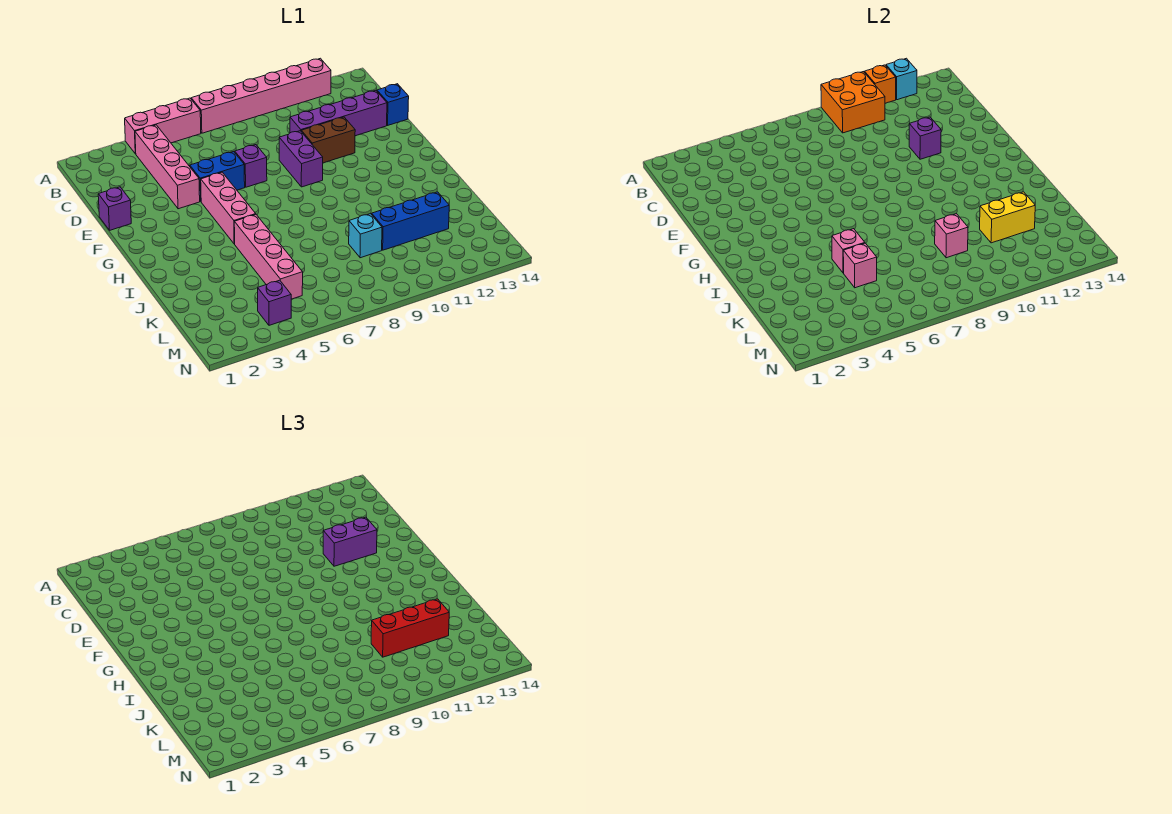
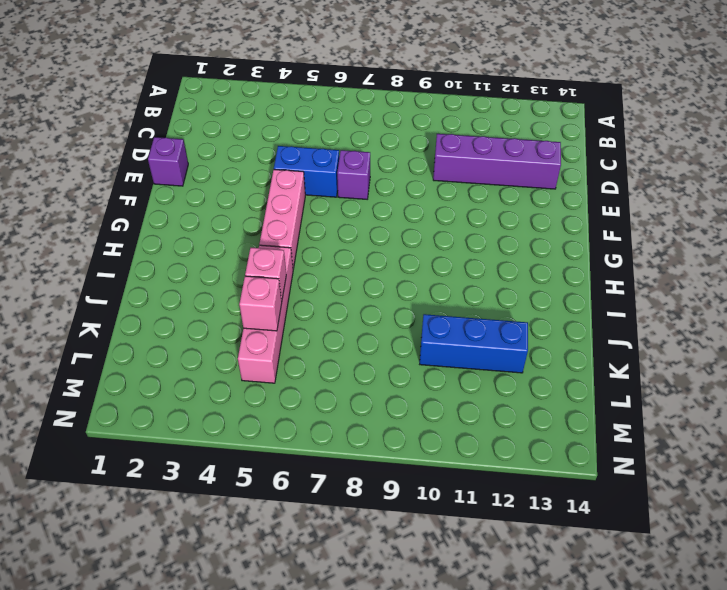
none -> pink brick A4:A6 level 1
none -> pink brick A7:A12 level 1
none -> pink brick B4:E4 level 1

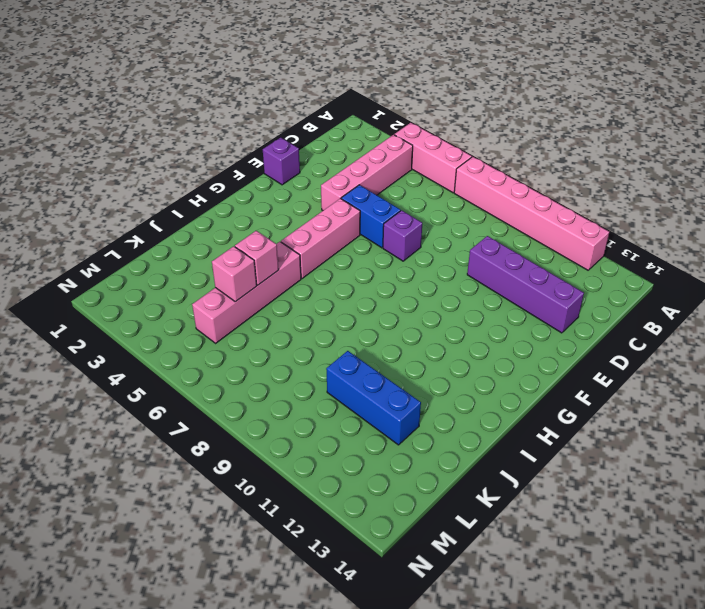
none -> blue brick D14 level 1
none -> purple brick E9:F9 level 1
none -> brown brick E10:E11 level 1

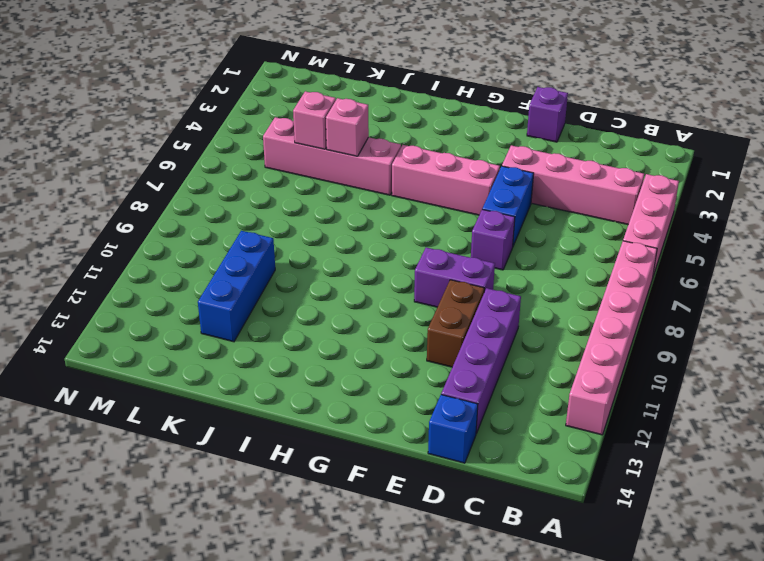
none -> cyan brick K9 level 1
none -> purple brick M4 level 1
none -> orange brick A9:B10 level 2

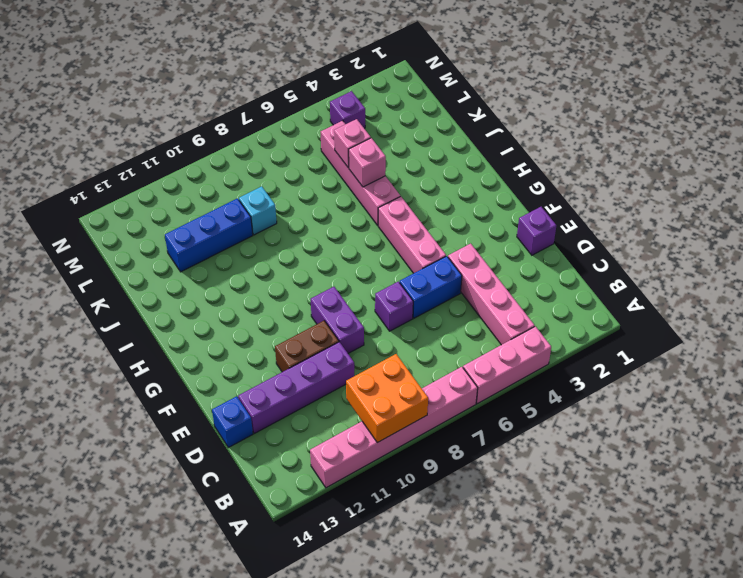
none -> orange brick A11 level 2
none -> cyan brick A12 level 2
none -> purple brick E11 level 2

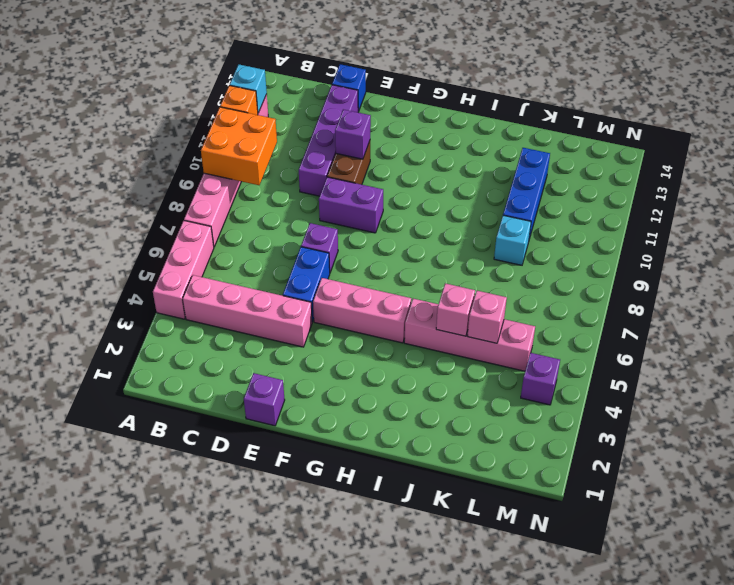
none -> pink brick K9 level 2
none -> yellow brick K11:K12 level 2
none -> purple brick E11:E12 level 3

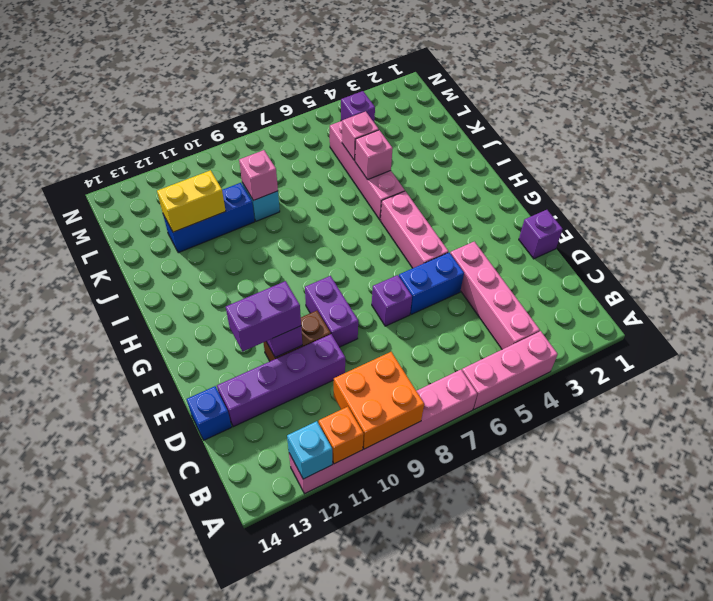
none -> red brick K10:K12 level 3

